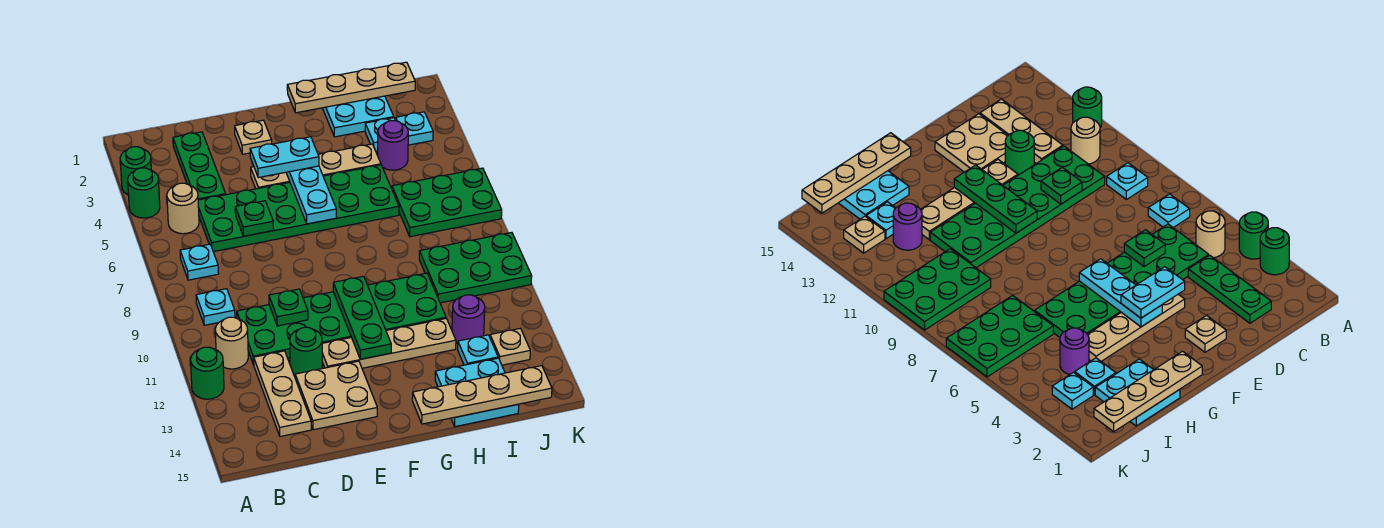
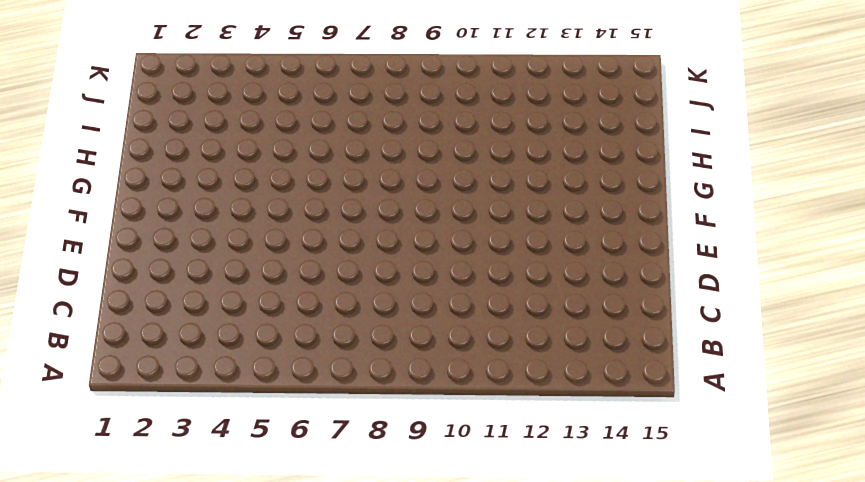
none -> green round brick A3 level 1
none -> green round brick A4 level 1
none -> green round brick A12 level 1
none -> tan round brick B5 level 1

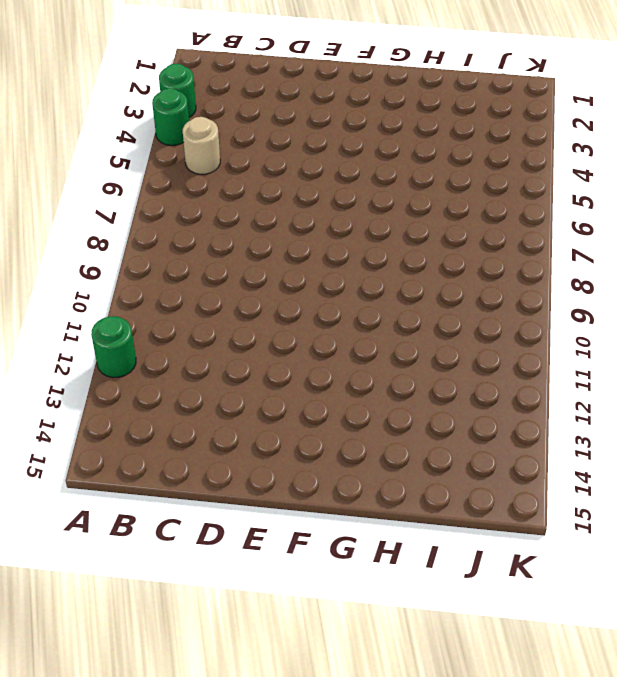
none -> cyan plate B7 level 1
none -> cyan plate B9 level 1
none -> tan round brick B11 level 1
none -> green plate C2:C4 level 1

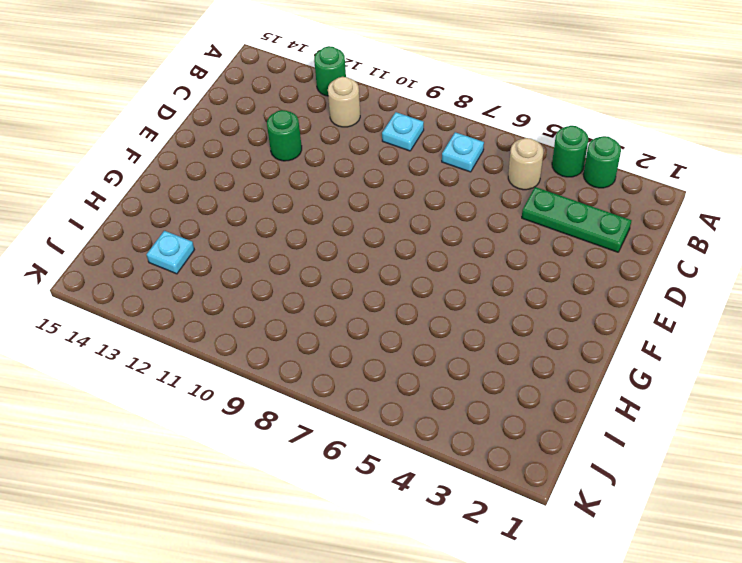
none -> green plate C5:H6 level 1
none -> green plate C10:H11 level 1
none -> tan plate C12:C14 level 1
none -> tan plate D13:E14 level 1

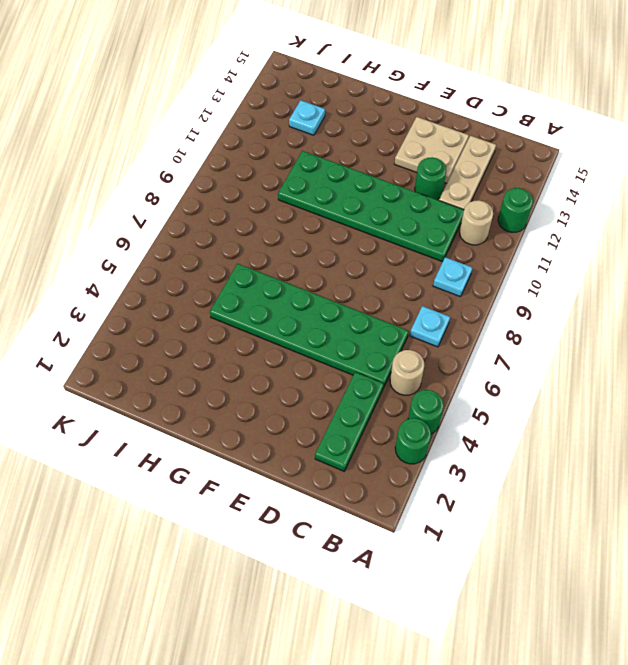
none -> tan plate E2 level 1
none -> tan plate E4:H4 level 1
none -> tan plate E12:H12 level 1
none -> cyan plate H1:I2 level 1

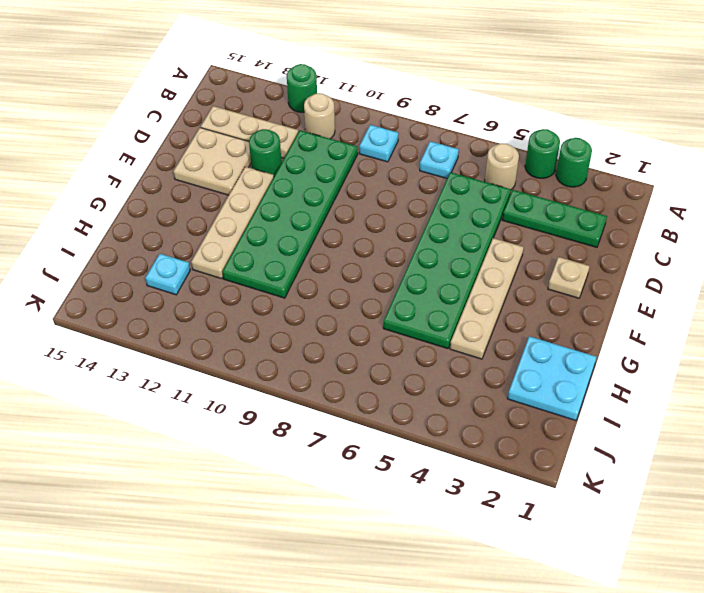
none -> cyan plate H14:I15 level 1
none -> cyan plate I3 level 1
none -> purple round brick I4 level 1
none -> green plate I6:K7 level 1

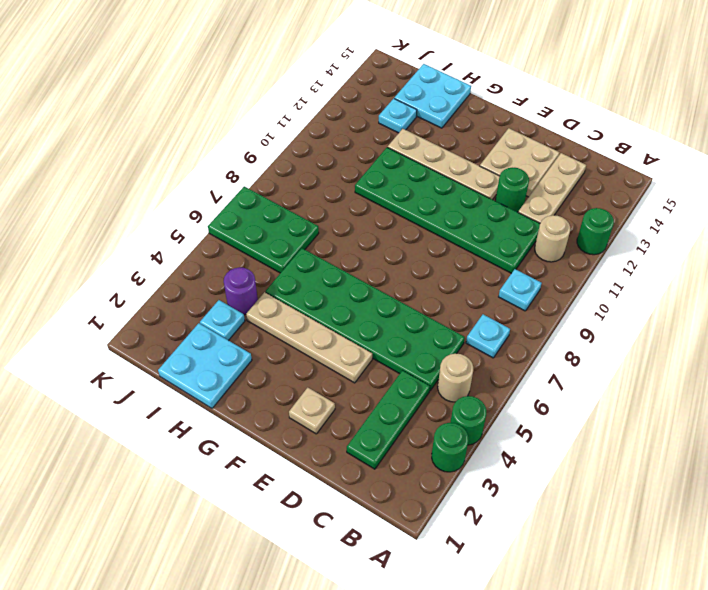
none -> green plate I9:K10 level 1
none -> purple round brick I12 level 1
none -> cyan plate J3 level 1
none -> tan plate J13 level 1

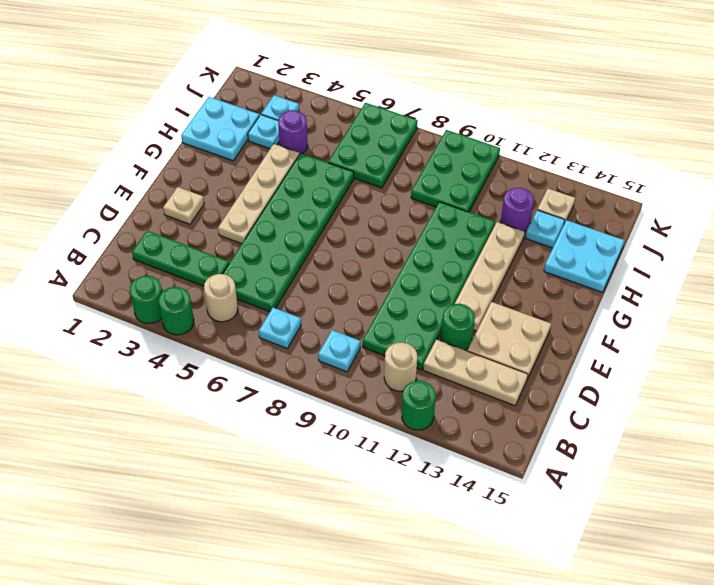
none -> green plate D6 level 2
none -> green plate D10 level 2
none -> cyan plate F4:F6 level 2
none -> green plate F10:F12 level 2

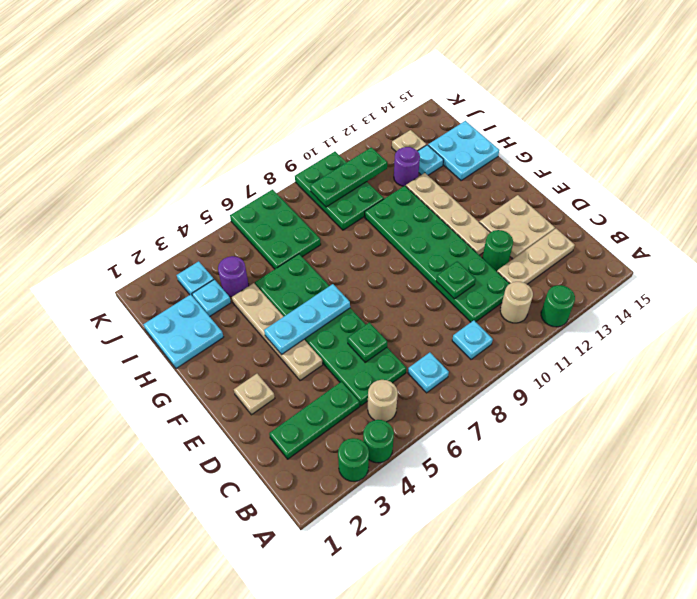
green plate J9:J11 level 2 -> green plate F10:F12 level 2
none -> tan plate G1:J1 level 2
none -> tan plate G15:J15 level 2
none -> cyan plate E4:F4 level 3

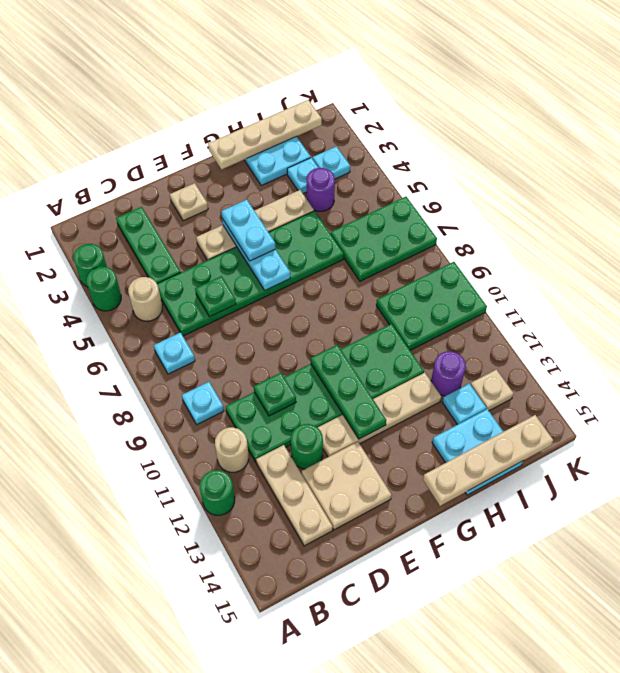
cyan plate F4:F5 level 3 -> cyan plate E4:F4 level 3

